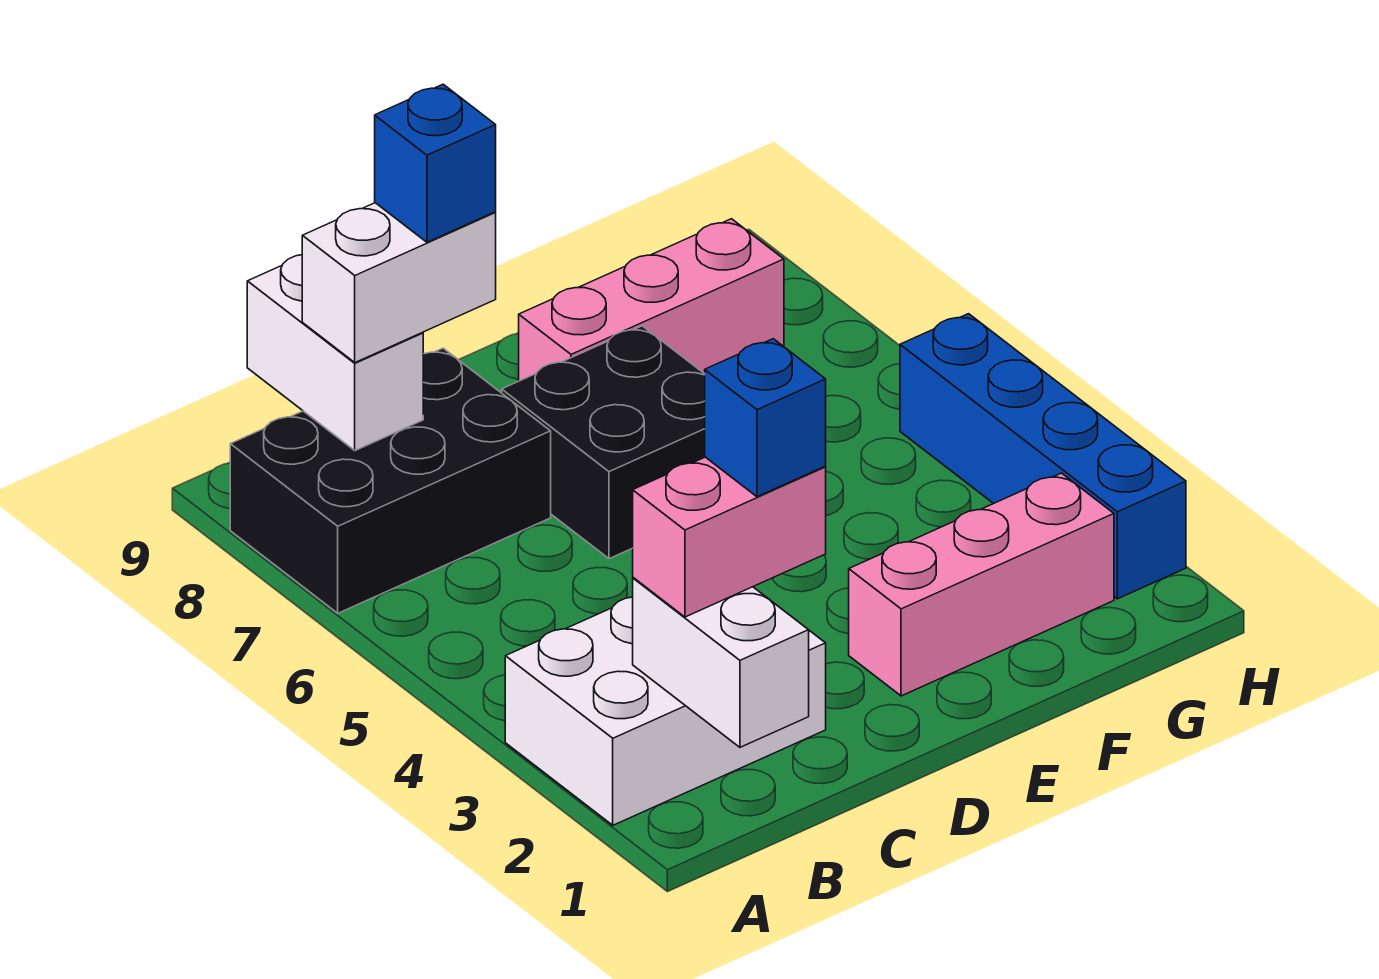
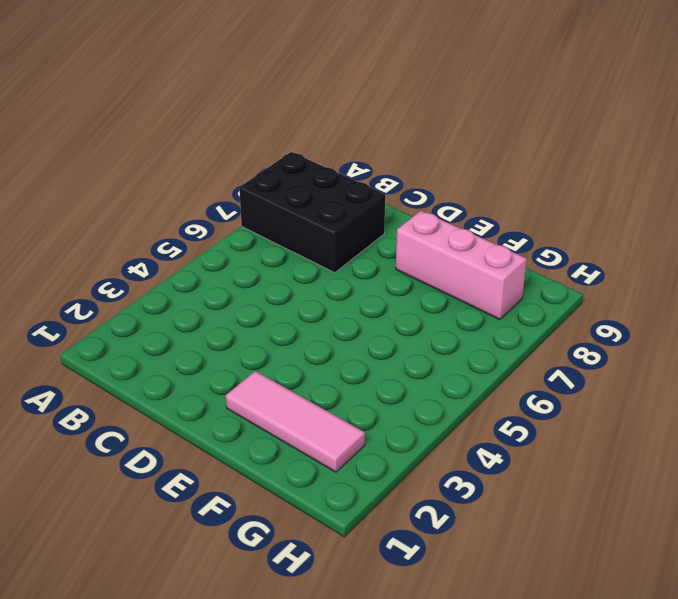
pink tile E2:G2 level 1 -> pink brick E2:G2 level 1
none -> white brick A2:C3 level 1
none -> black brick D6:E7 level 1
none -> blue brick H2:H5 level 1

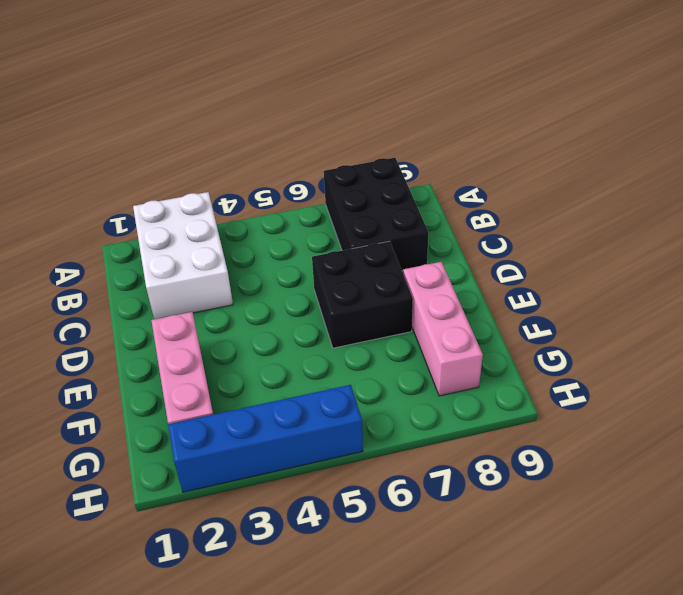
none -> white brick B1:B2 level 2
none -> white brick B8:B9 level 2
none -> pink brick B2:C2 level 3

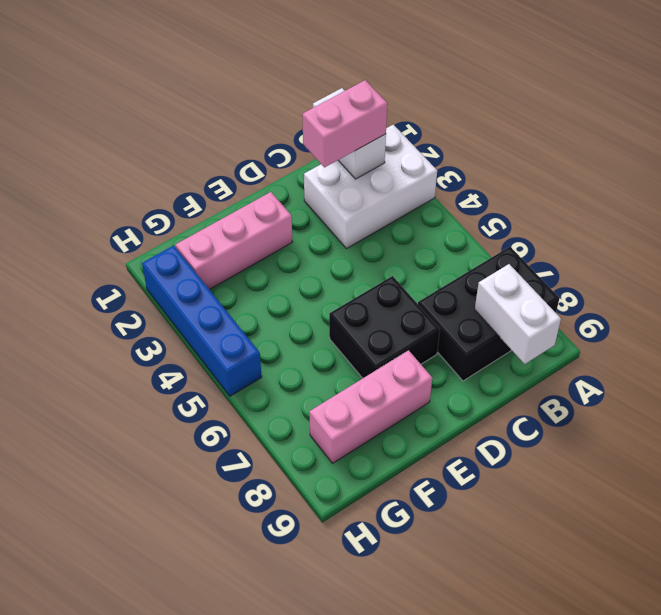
none -> white brick B8:C8 level 3
none -> blue brick C2 level 4
none -> blue brick C8 level 4

